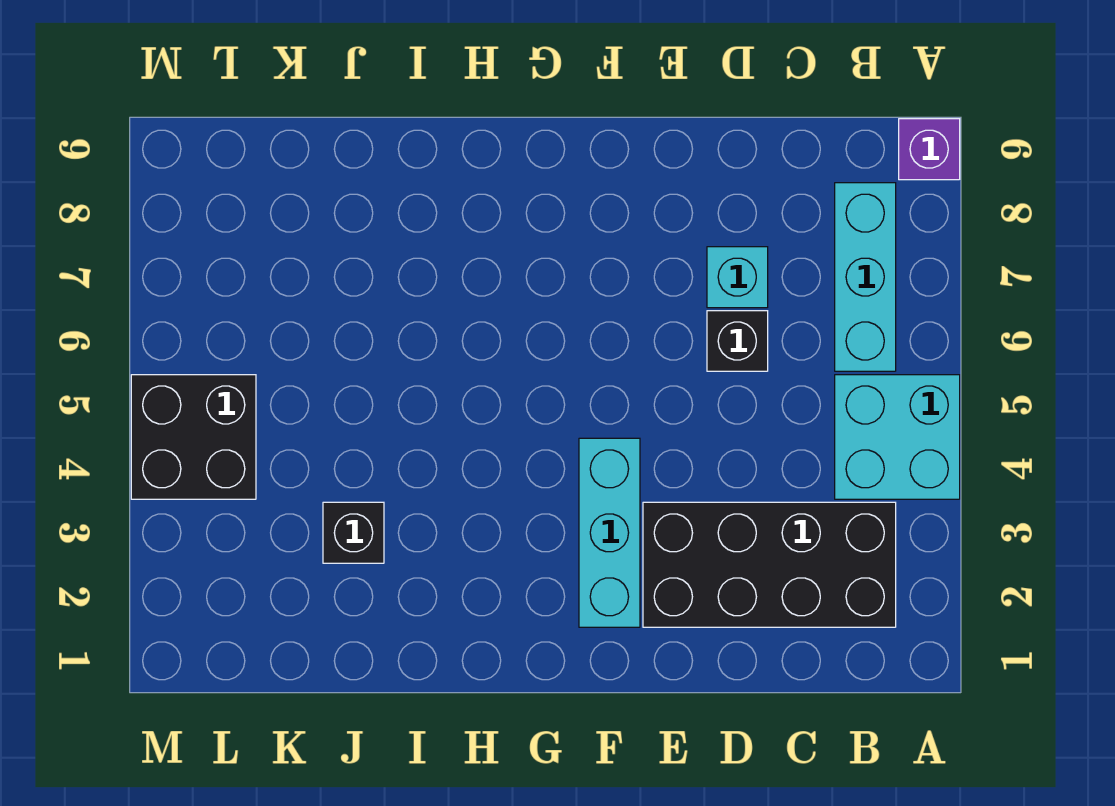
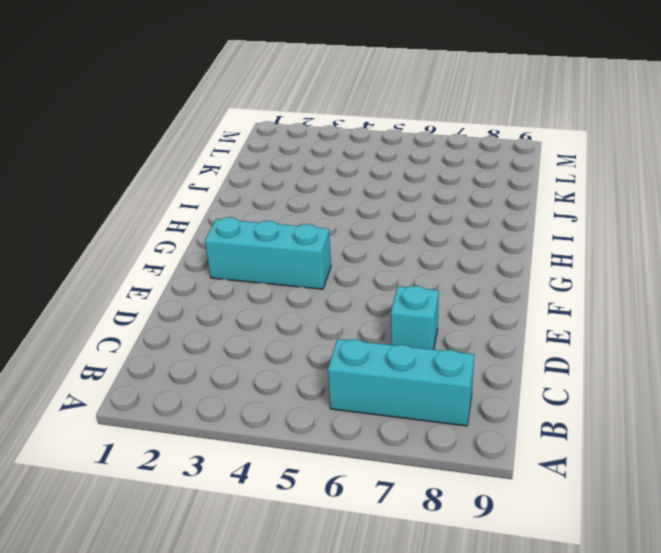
none -> cyan brick A4:B5 level 1
none -> purple brick A9 level 1

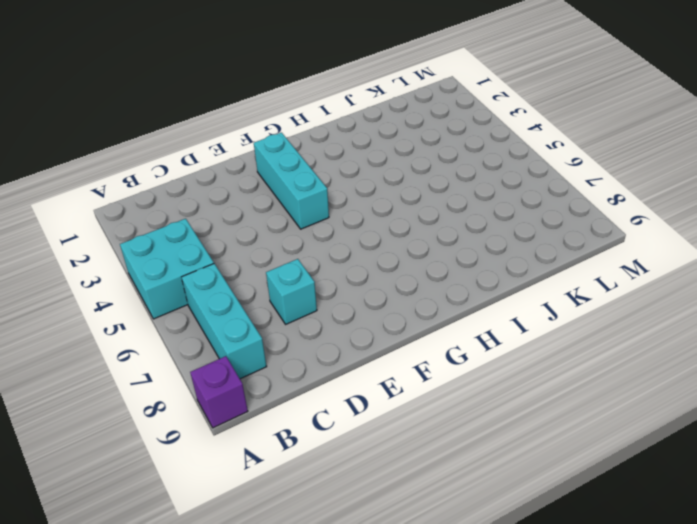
none -> black brick B2:E3 level 1
none -> black brick D6 level 1

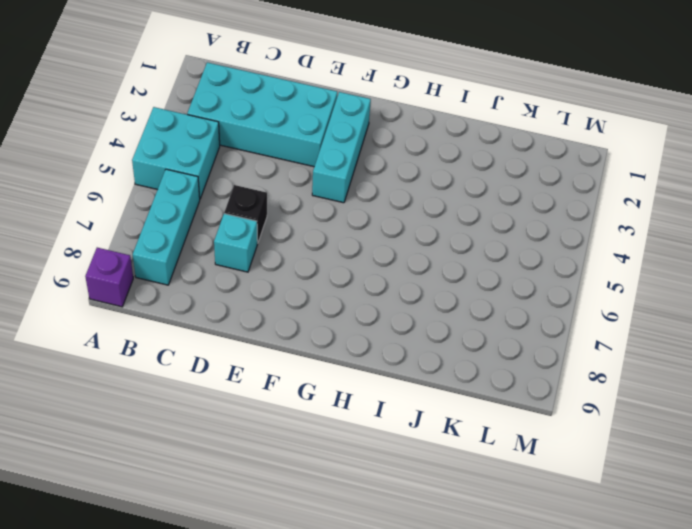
cyan brick B2:E3 level 1 -> black brick B2:E3 level 1
none -> black brick J3 level 1
none -> black brick L4:M5 level 1

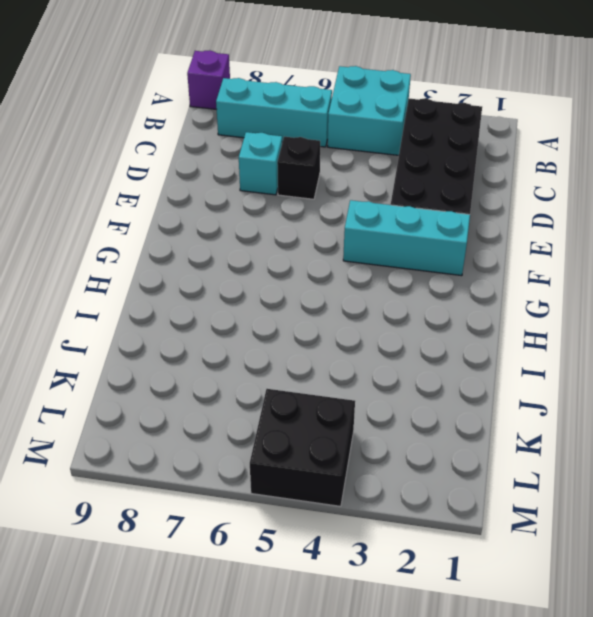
none -> black brick J3 level 1

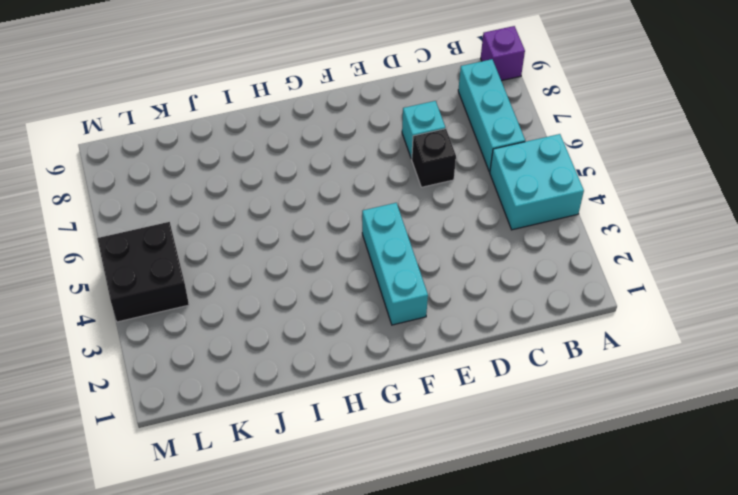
none -> black brick B2:E3 level 1
none -> black brick J3 level 1

